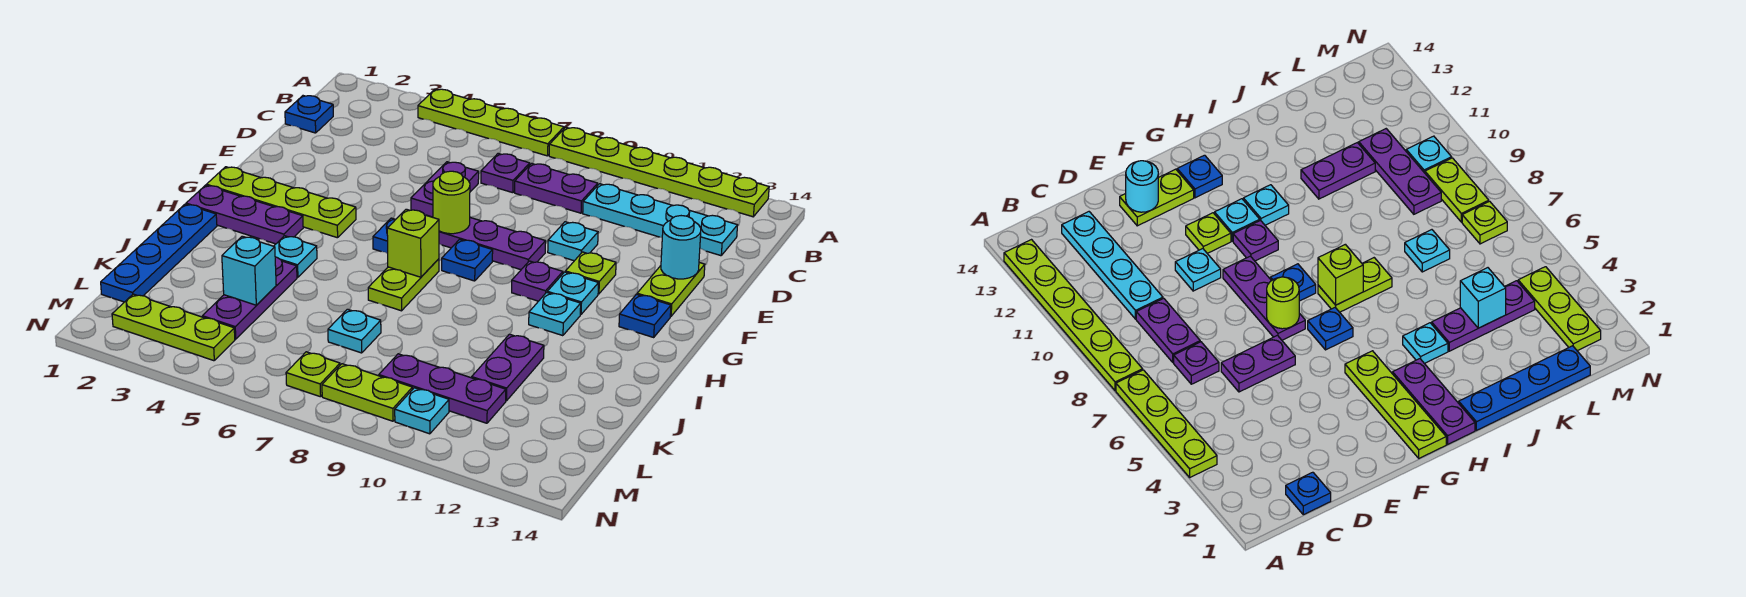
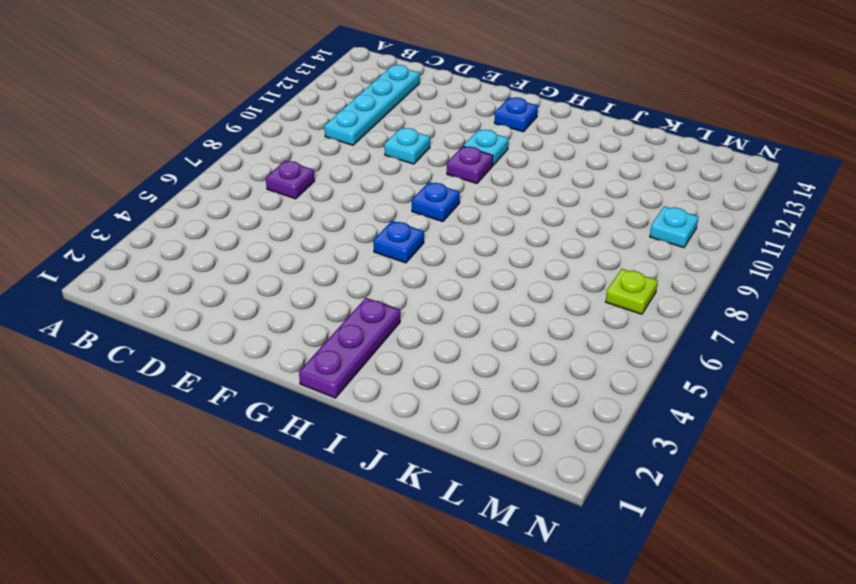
none -> lime plate A4:A7 level 1
none -> lime plate A8:A13 level 1
none -> blue plate C1 level 1
none -> purple plate C8:C9 level 1

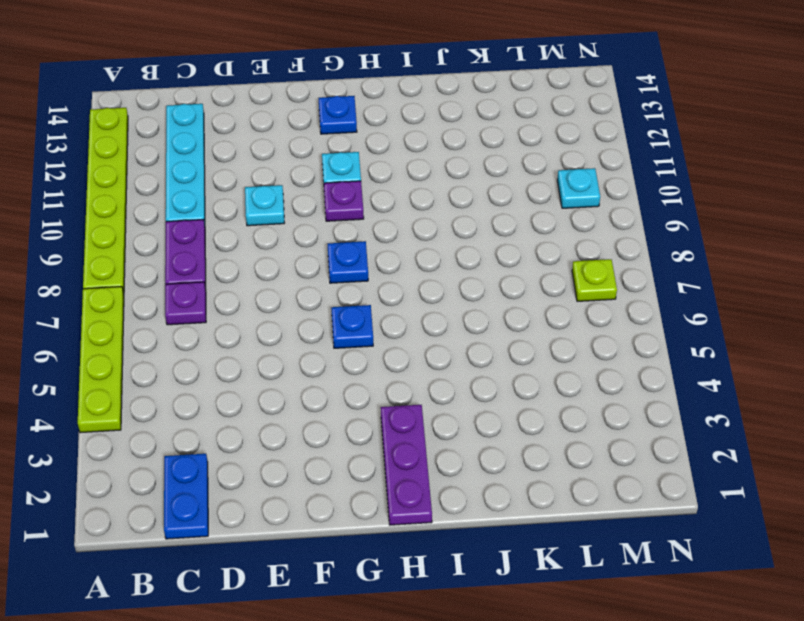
blue plate C1:C2 level 1 -> blue plate C1 level 1
none -> purple plate D6:E6 level 1
none -> lime plate E13:F13 level 1
none -> purple plate F7:F9 level 1
none -> lime plate F11 level 1

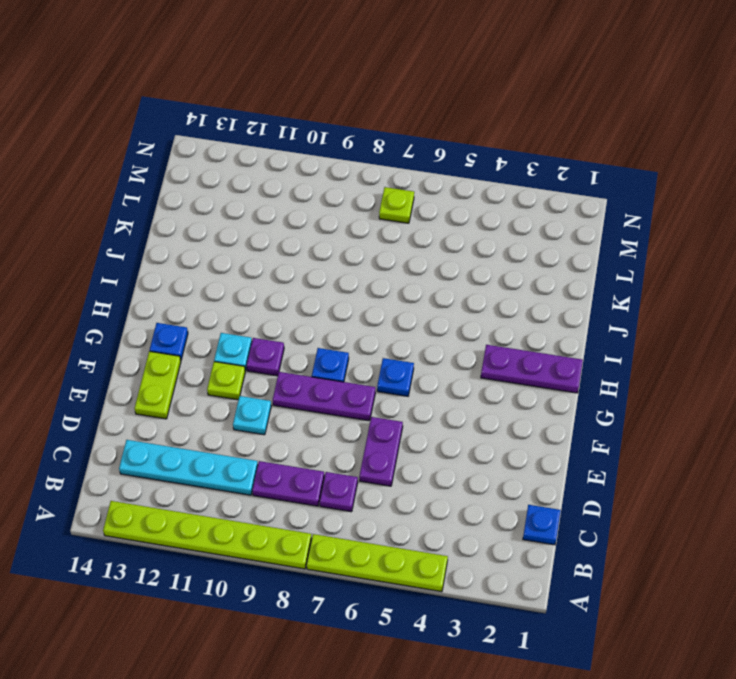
none -> lime plate G1:G4 level 1
none -> lime plate H7:I7 level 1
none -> cyan plate H11 level 1
none -> blue plate I1:L1 level 1

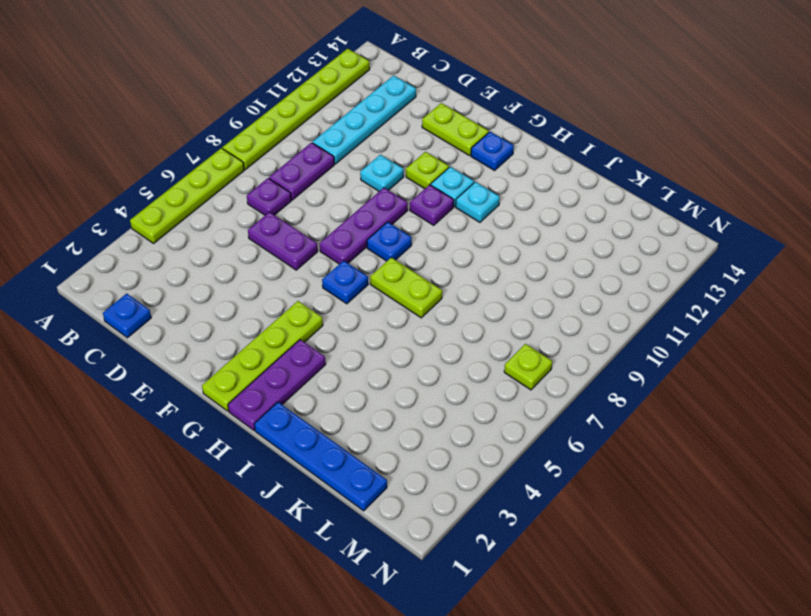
none -> cyan plate I4 level 1
none -> purple plate J4:L4 level 1
none -> purple plate J11:K11 level 1
none -> cyan plate K7 level 1

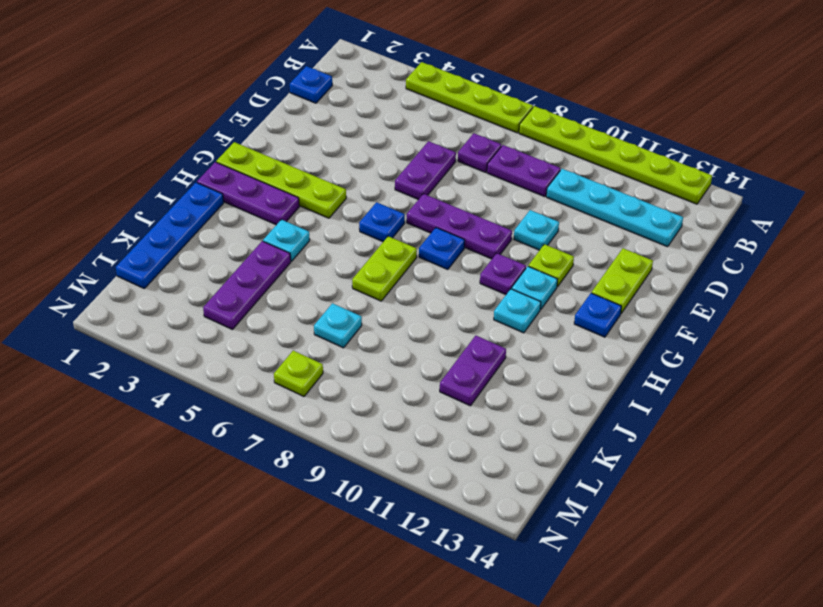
none -> purple plate L9:L11 level 1
none -> lime plate M2:M4 level 1
none -> lime plate M8:M9 level 1
none -> cyan plate M10 level 1

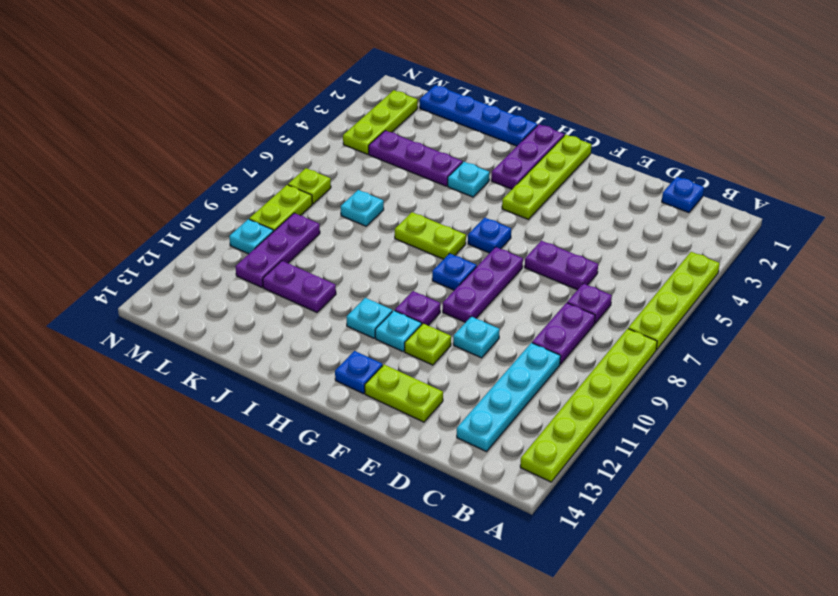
none -> cyan round brick E13 level 2
none -> lime round brick F7 level 2
none -> lime brick H7 level 2
none -> cyan brick K4 level 2

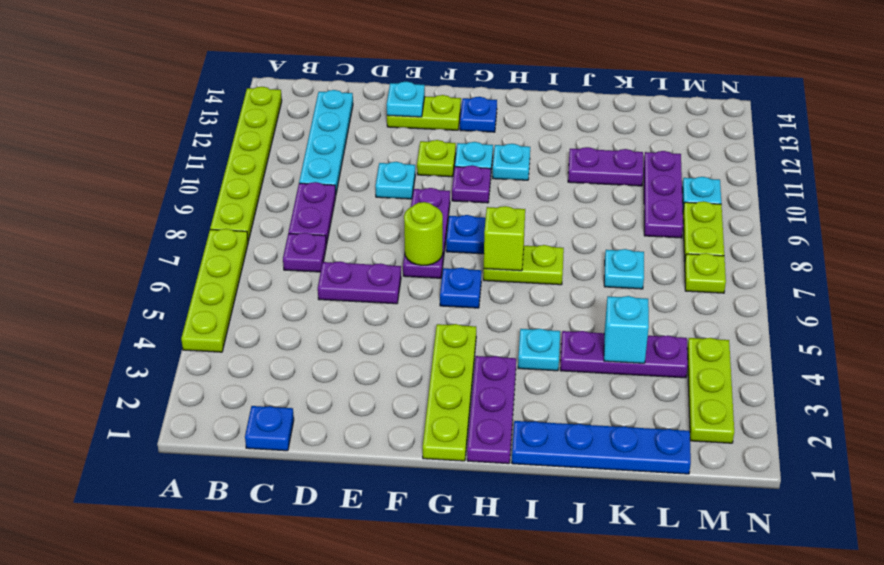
cyan plate E13 level 2 -> cyan round brick E13 level 2

